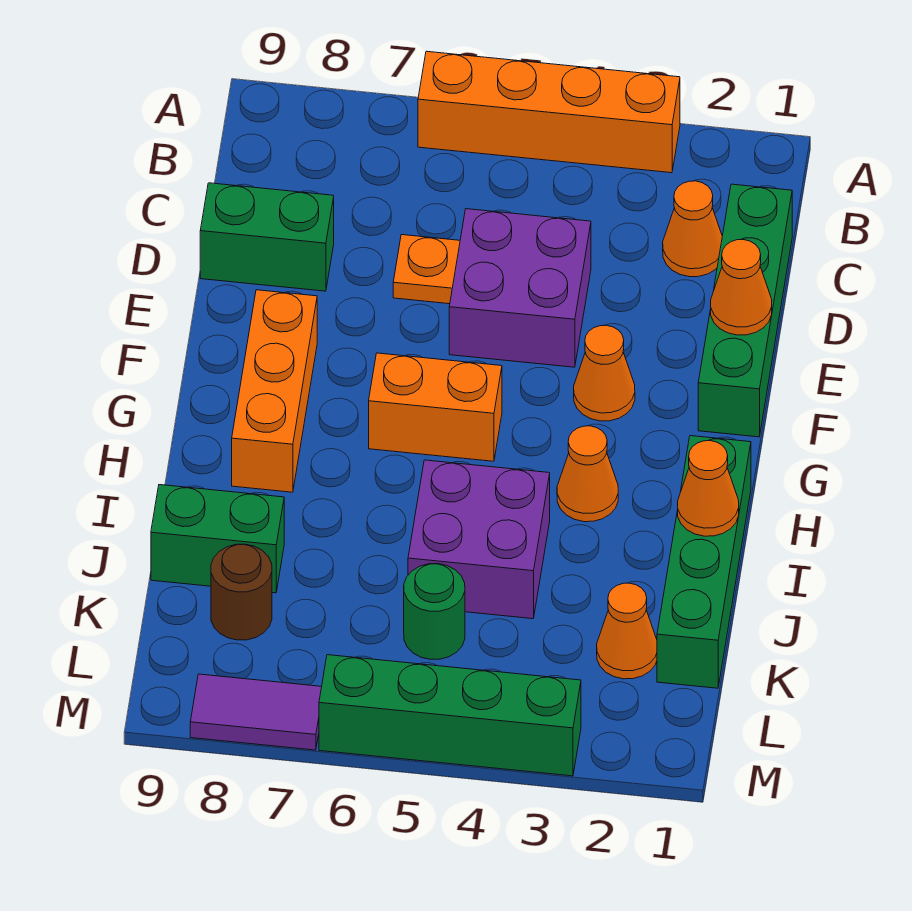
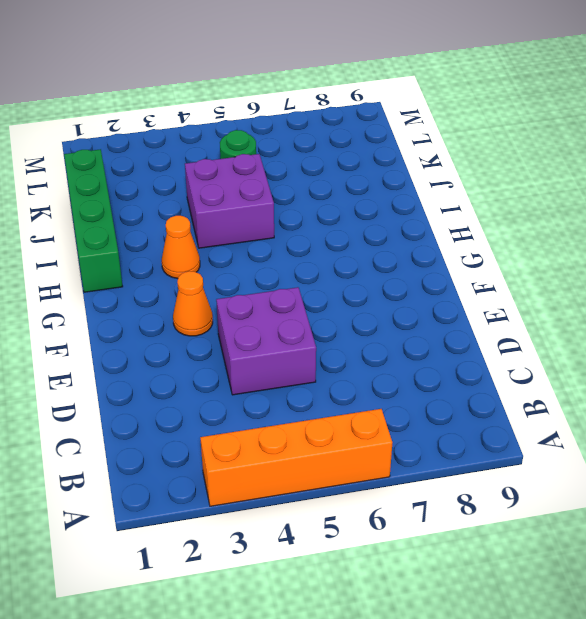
none -> green brick C1:F1 level 1
none -> orange cone C2 level 1
none -> orange plate D6 level 1

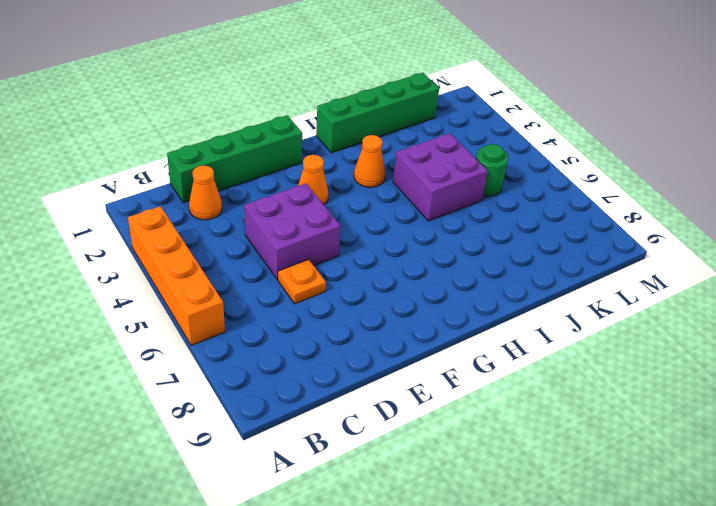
none -> green brick D8:D9 level 1
none -> orange brick F8:H8 level 1
none -> orange brick G5:G6 level 1

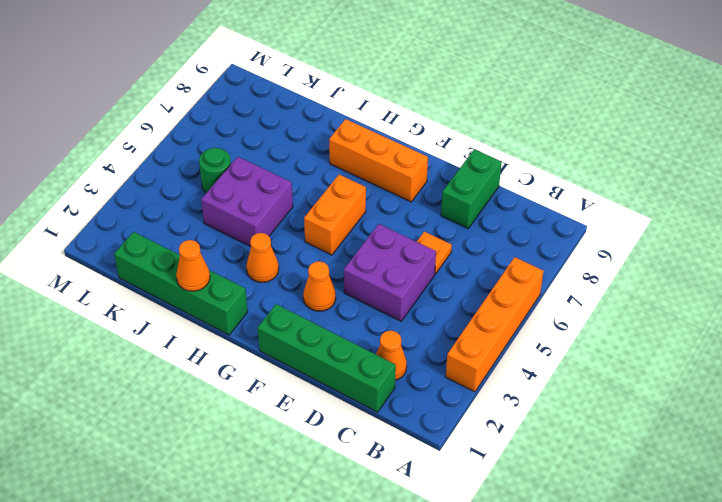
none -> green brick J8:J9 level 1
none -> orange cone K2 level 1
none -> brown round brick K8 level 1

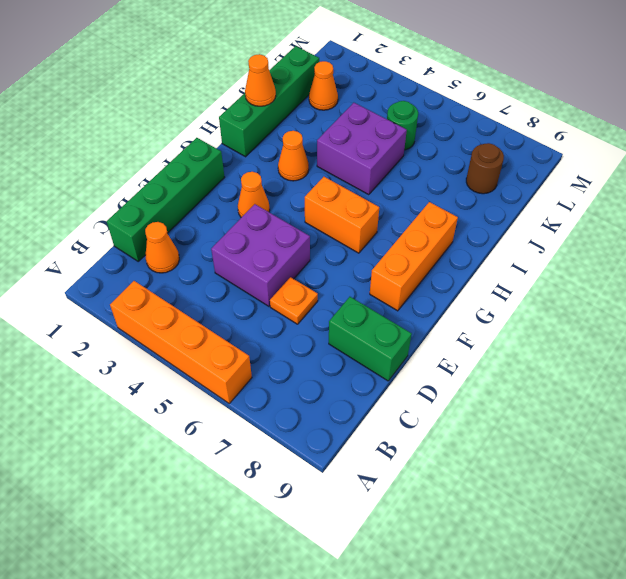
none -> green brick J8:J9 level 1
none -> green brick M3:M6 level 1
none -> purple tile M7:M8 level 1

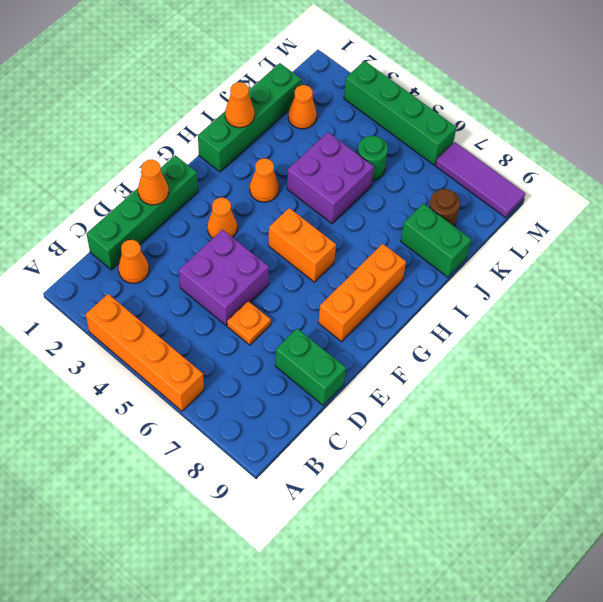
purple tile M7:M9 level 1 -> purple tile M7:M8 level 1

